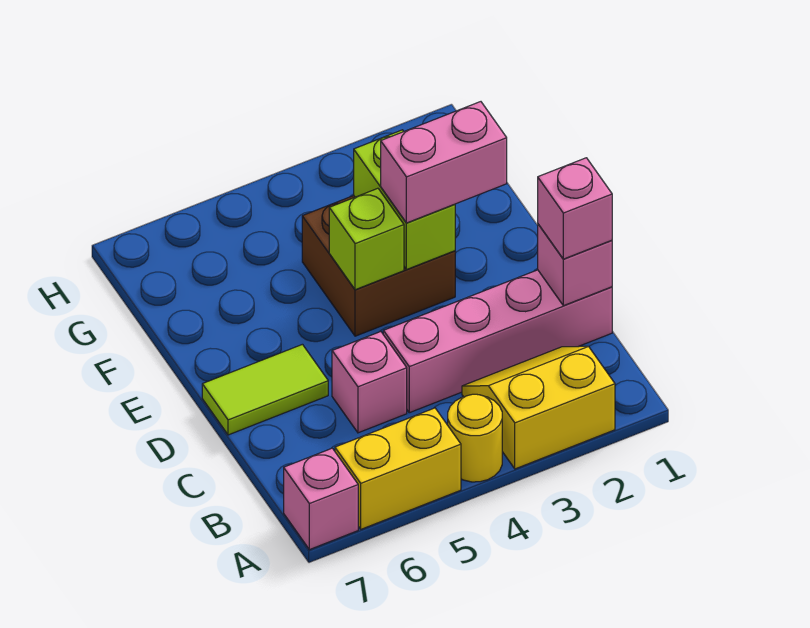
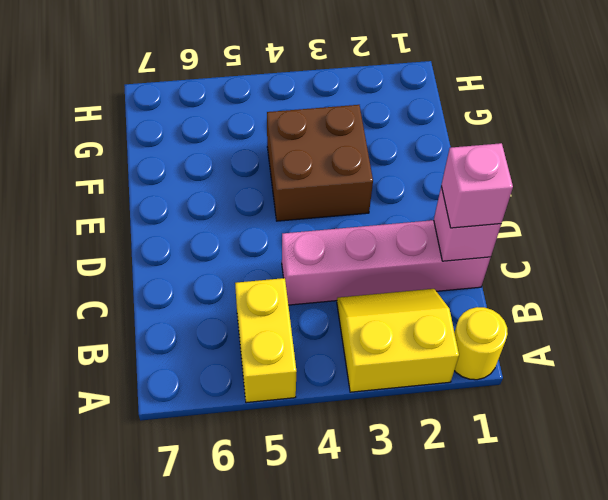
yellow round brick A1 level 1 -> yellow round brick A4 level 1
yellow brick A5:B5 level 1 -> yellow brick A5:A6 level 1
none -> pink brick A7 level 1
none -> pink brick C5 level 1
none -> lime tile D6:D7 level 1

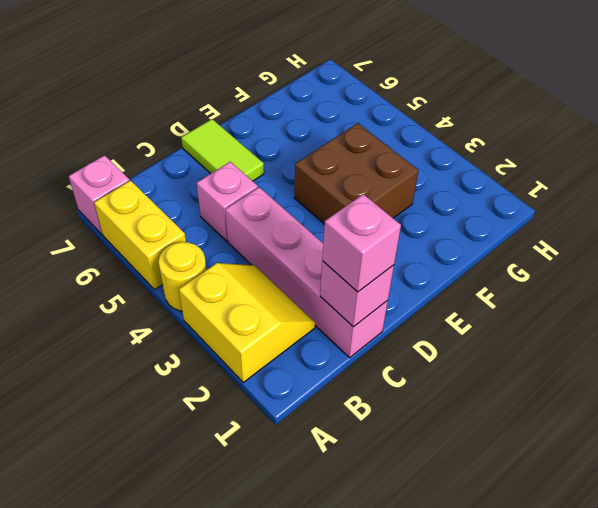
none -> lime brick E3:F3 level 2
none -> lime brick E4 level 2
none -> pink brick E2:E3 level 3

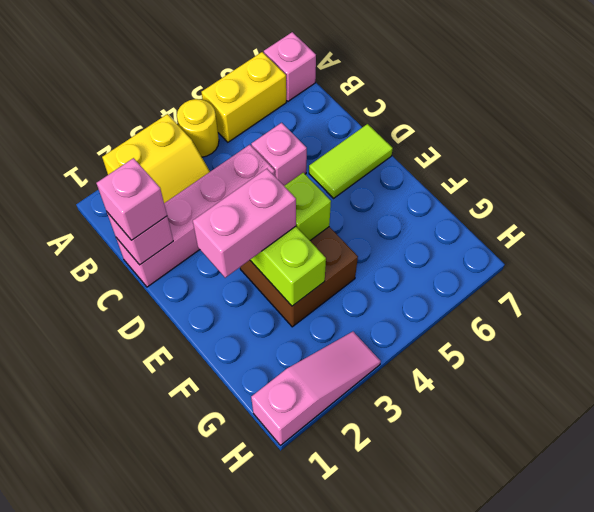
pink slope H1:H3 level 1 top 1 -> none

